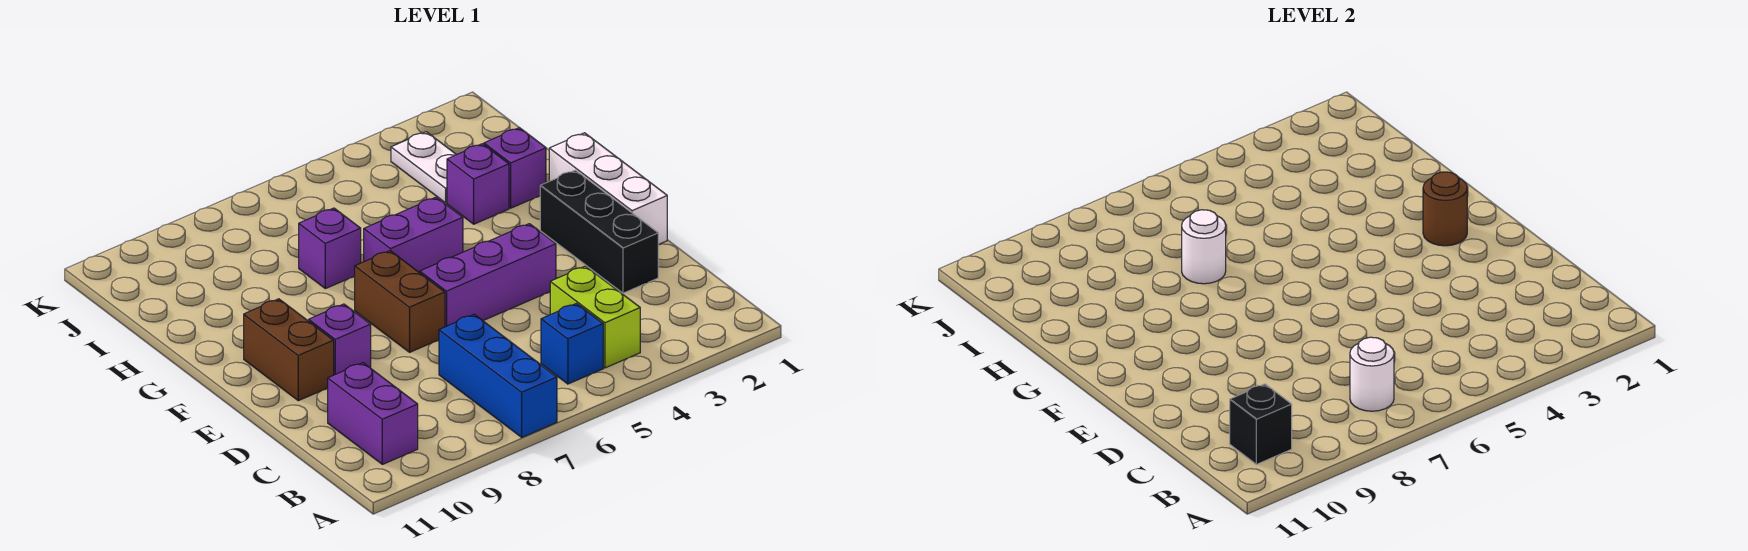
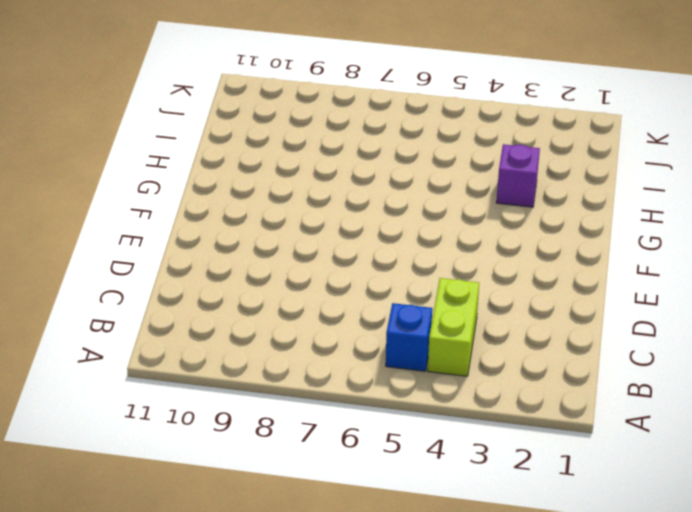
none -> blue brick A7:C7 level 1
none -> purple brick B10:C10 level 1
none -> black brick D2:F2 level 1

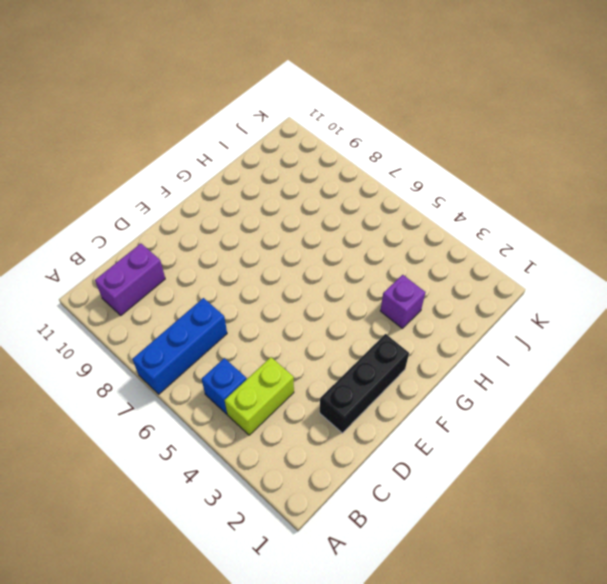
none -> white brick E1:G1 level 1
none -> purple brick E4:E6 level 1
none -> brown brick E7:F7 level 1

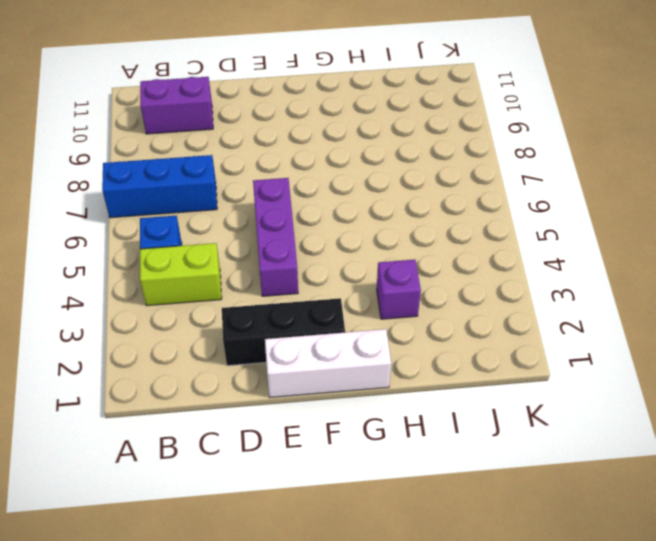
none -> brown brick E7:F7 level 1
none -> purple brick E9 level 1
none -> brown brick E10:F10 level 1

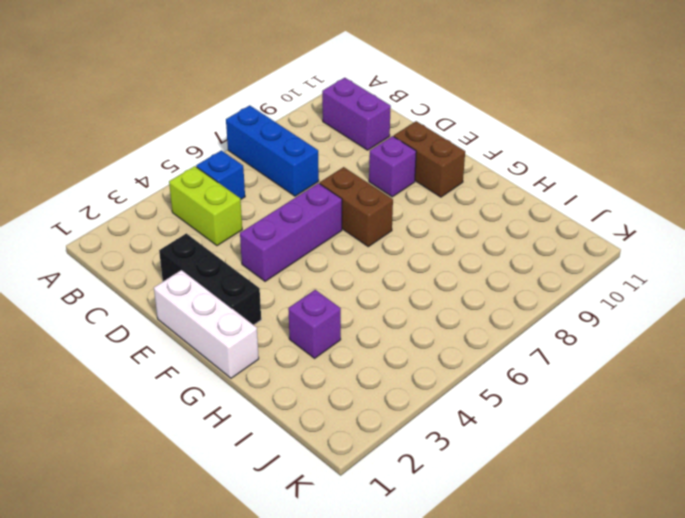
none -> purple brick G5:G6 level 1
none -> purple brick H2 level 1
none -> purple brick H7 level 1

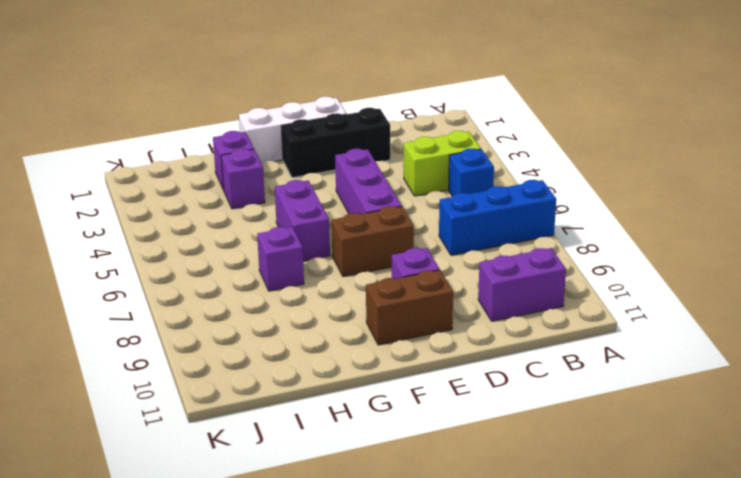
none -> white plate I3:J3 level 1
none -> white round brick B7 level 2
none -> black brick B10 level 2

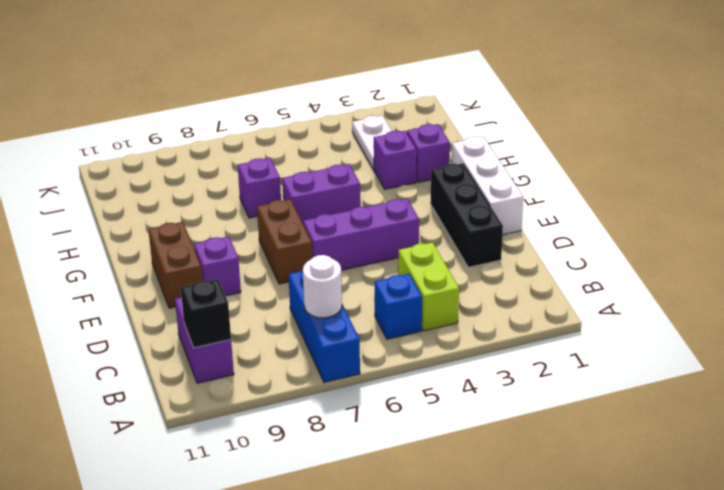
none -> brown round brick F2 level 2
none -> white round brick H7 level 2

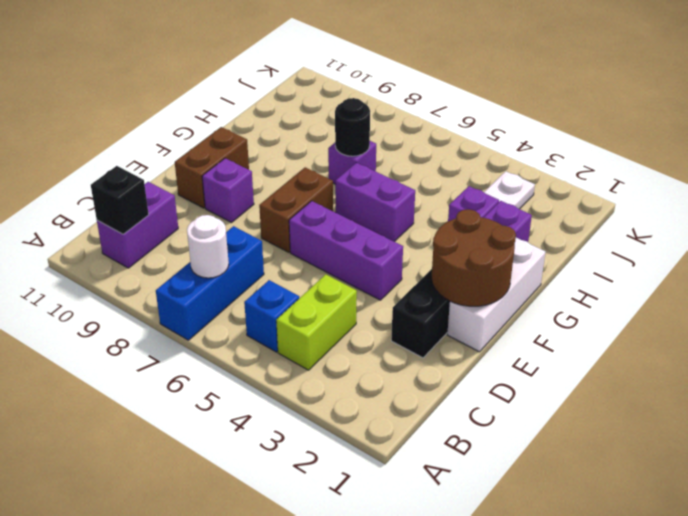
brown round brick E1:F2 level 2 -> brown round brick F2 level 2
black round brick H7 level 2 -> white round brick H7 level 2

